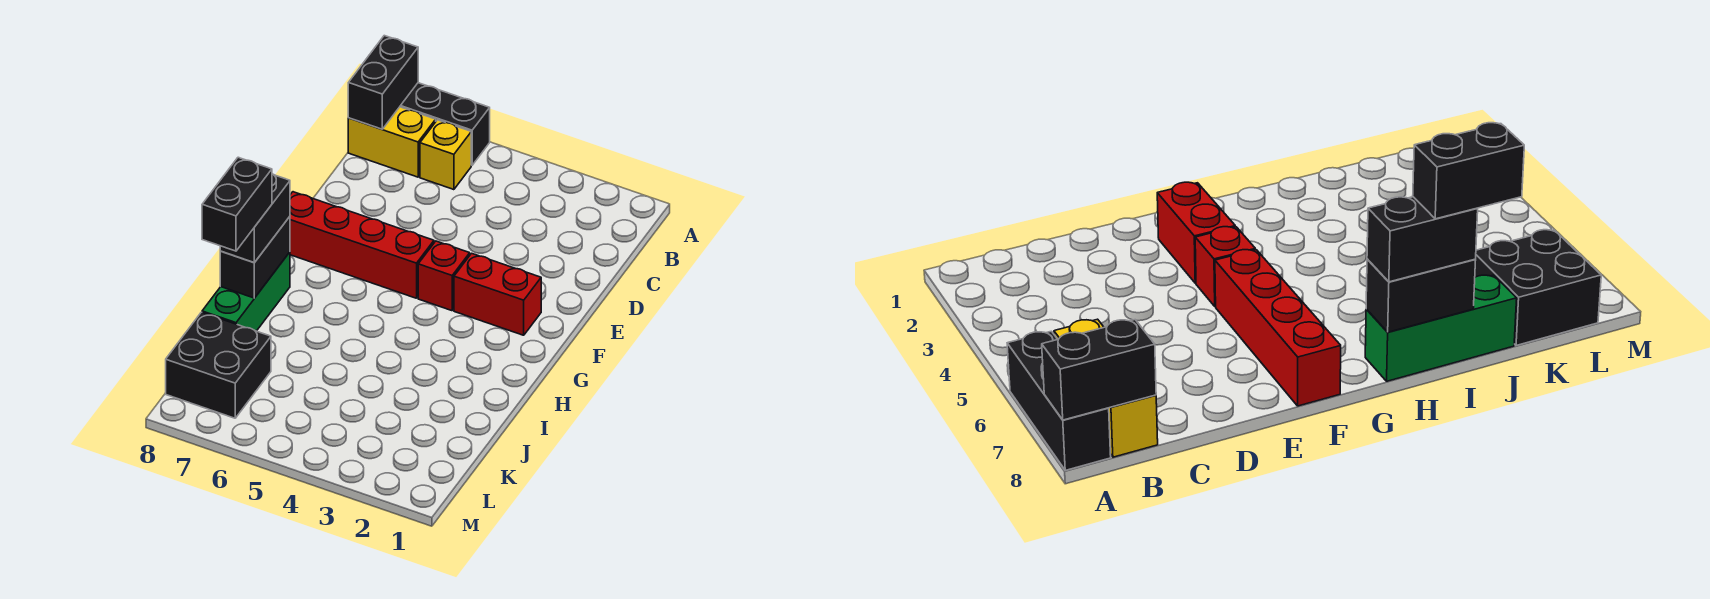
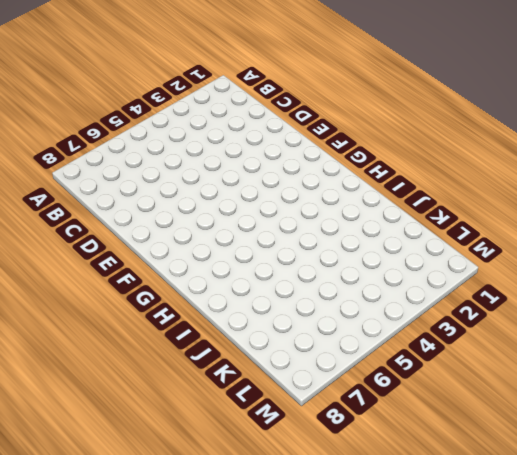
none -> black brick A6:A8 level 1
none -> yellow brick B6 level 1
none -> yellow brick B7:B8 level 1

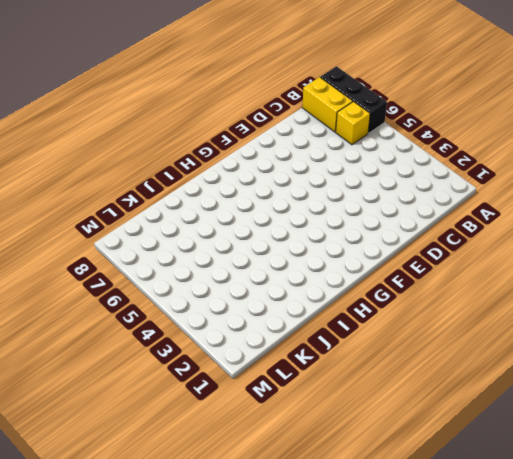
none -> red brick F2:F3 level 1
none -> red brick F4 level 1
none -> red brick F5:F8 level 1

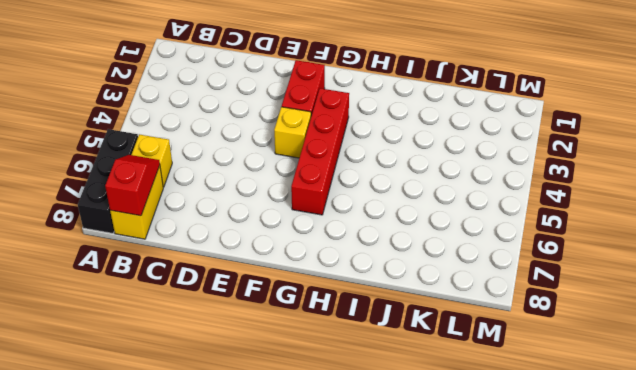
red slope B7:B8 level 2 top 8 -> black brick A8:B8 level 2
yellow brick F4 level 1 -> red brick F4 level 1
red brick G3:G6 level 1 -> red brick F5:F8 level 1
none -> green brick H8:J8 level 1
none -> black brick K7:L8 level 1
none -> black brick H8:I8 level 2

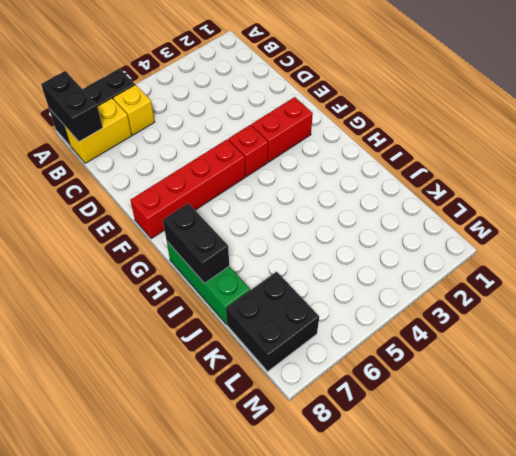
none -> black brick H8:I8 level 3
none -> black brick I8:J8 level 4

